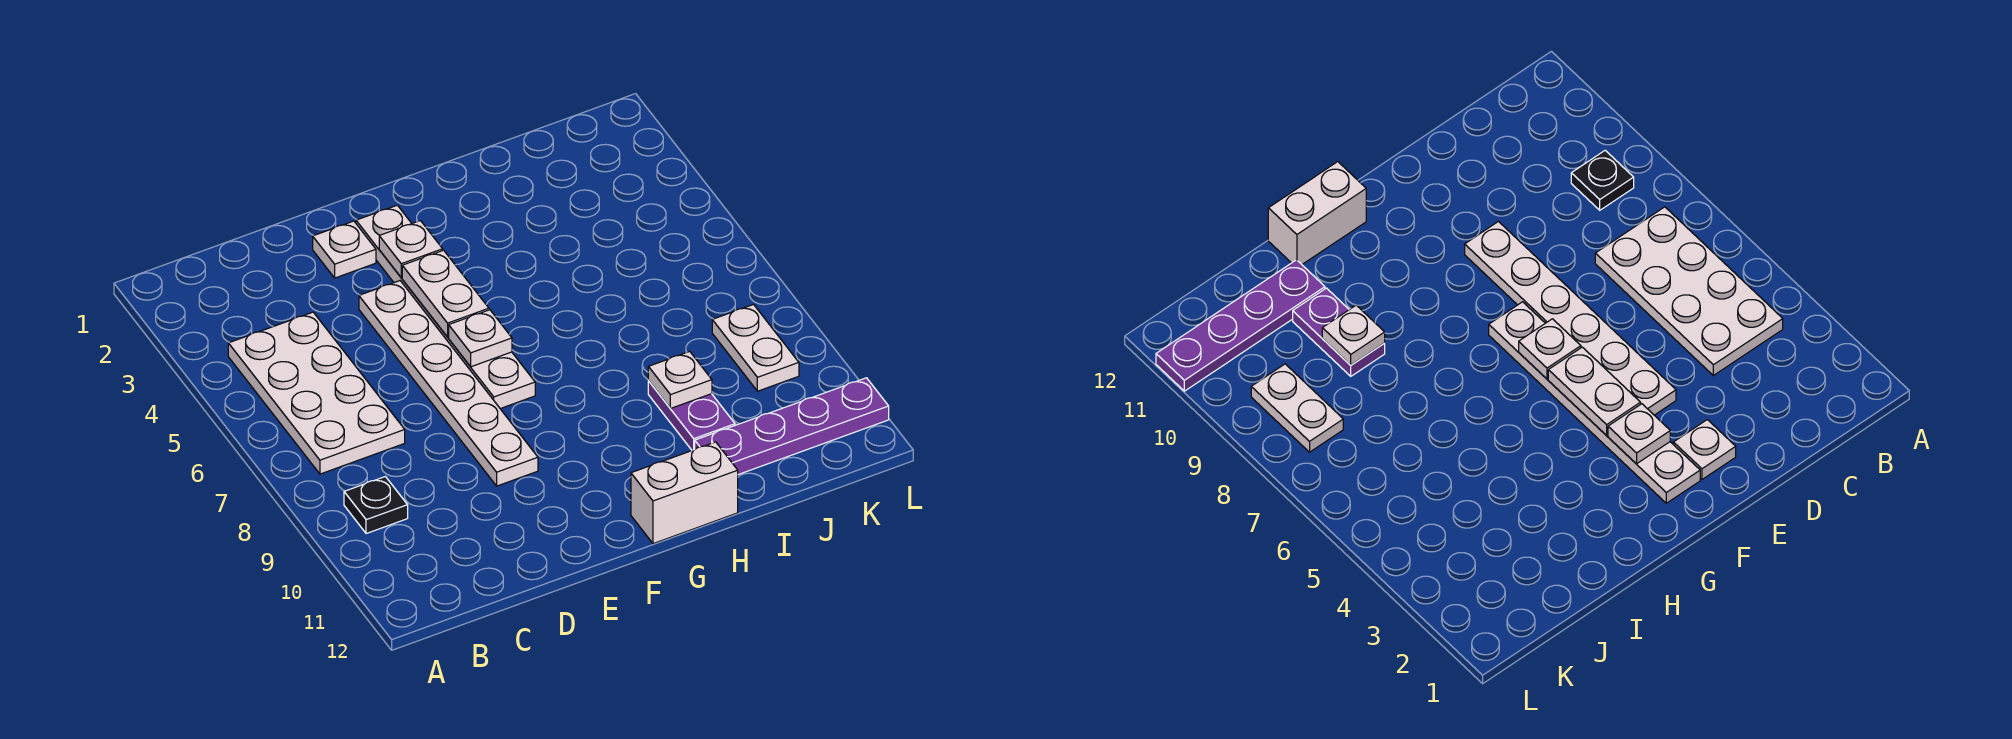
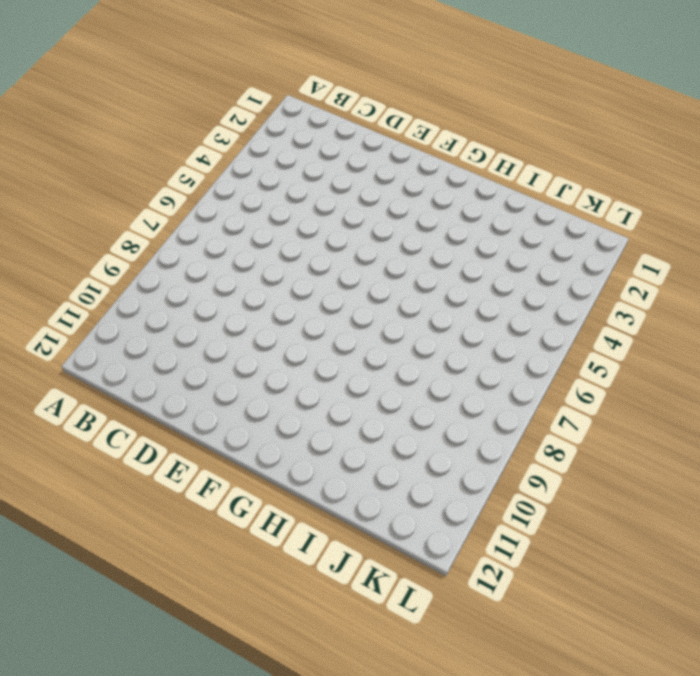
none -> white plate B4:C7 level 1
none -> black plate B9 level 1
none -> white plate E2 level 1

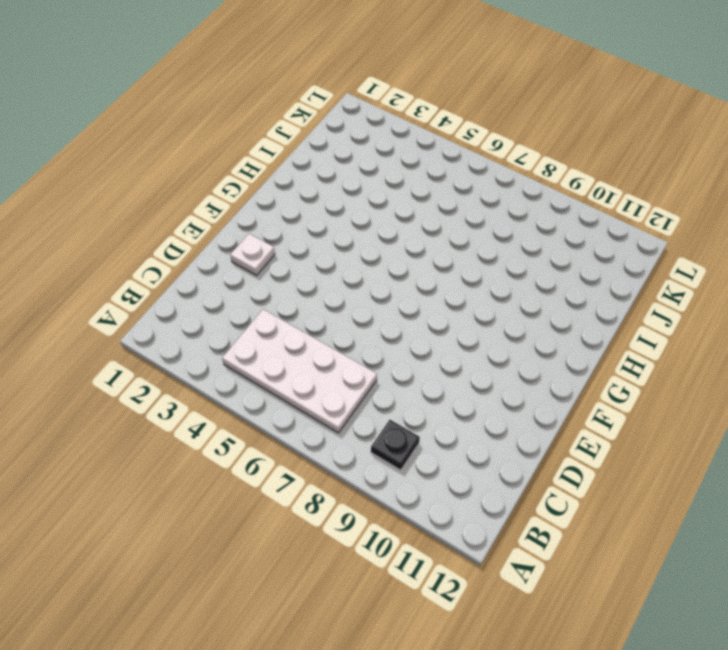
none -> white plate E4:E9 level 1
none -> white plate F2:F7 level 1
none -> white brick G12:H12 level 1

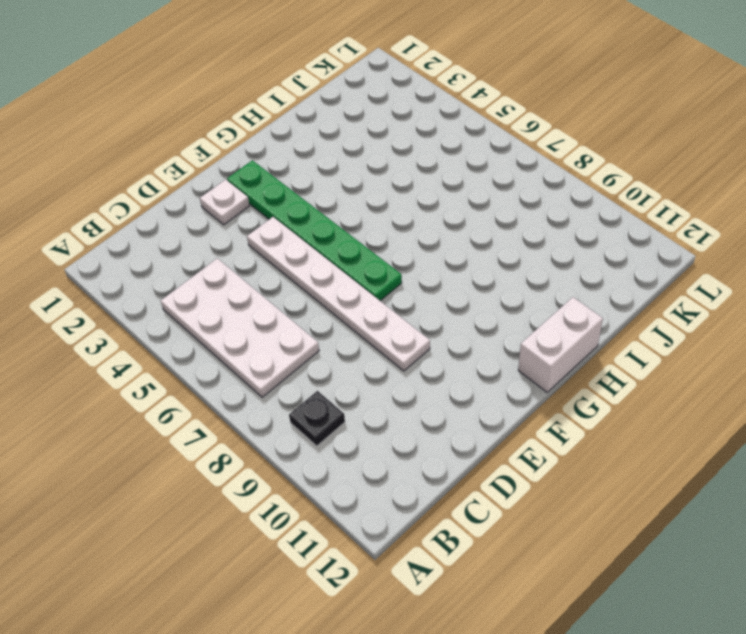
green plate F2:F7 level 1 -> white plate F2:F7 level 1
none -> purple plate I9:I10 level 1
none -> purple plate I11:L11 level 1
none -> white plate K8:K9 level 1

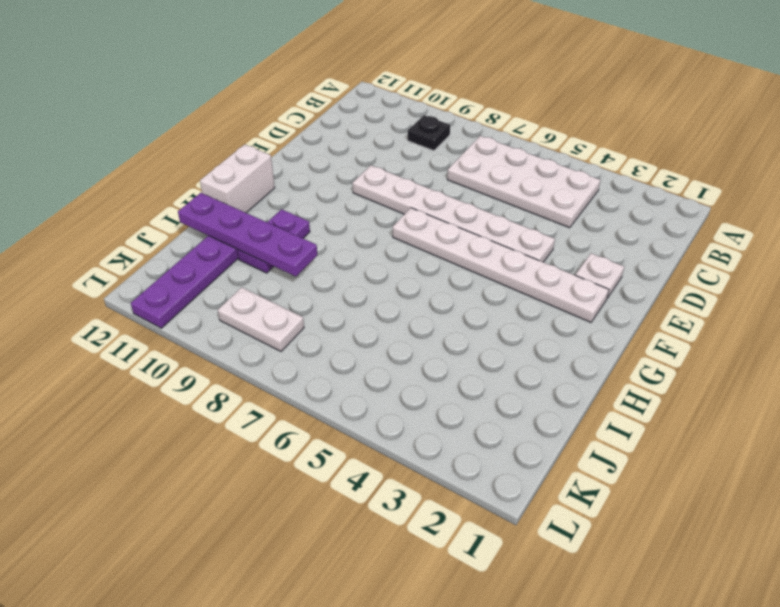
purple plate H10:I10 level 1 -> purple plate I9:I10 level 1
purple plate I9:I12 level 2 -> white plate I9 level 2
none -> white plate F3 level 2
none -> white plate F4:F5 level 2
none -> white plate F6 level 2

